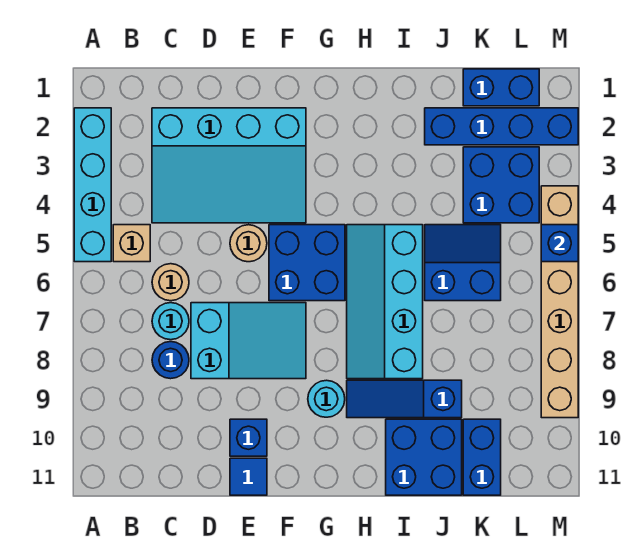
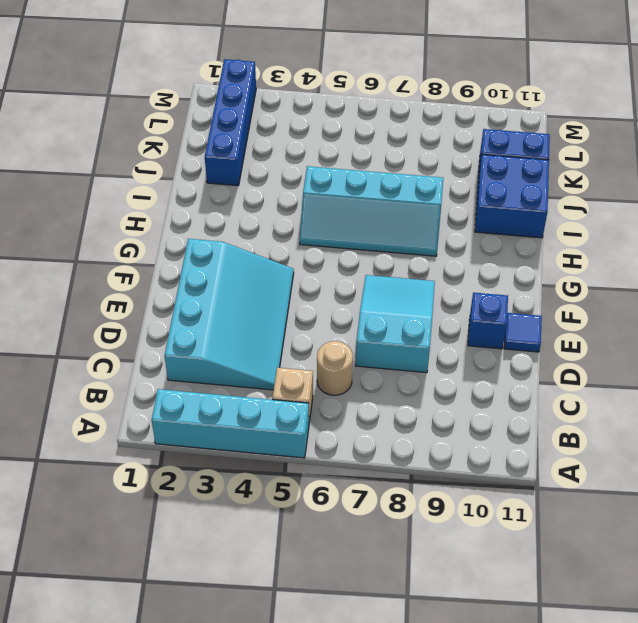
none -> cyan round brick C7 level 1
none -> blue round brick C8 level 1
none -> tan round brick E5 level 1

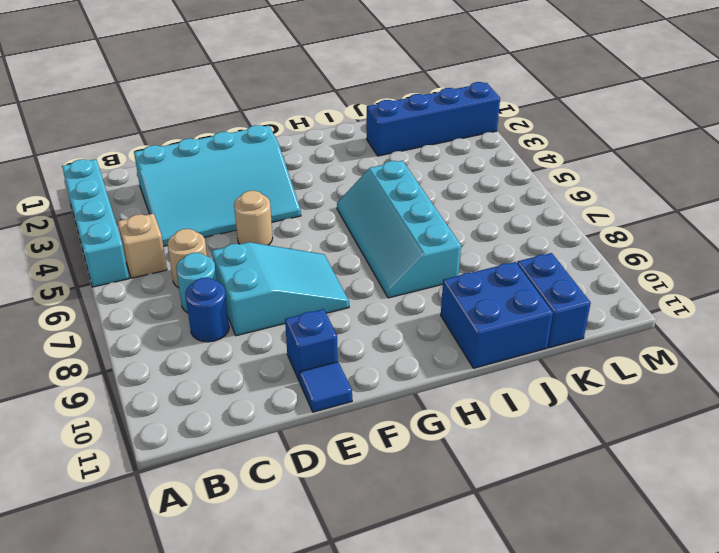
none -> blue brick F5:G6 level 1
none -> cyan round brick G9 level 1
none -> blue slope H9:J9 level 1 top J

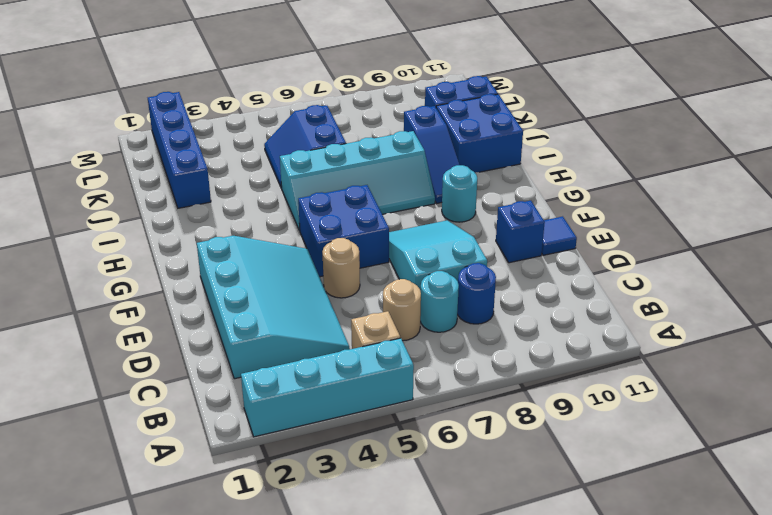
none -> blue brick K1:L1 level 1
none -> blue brick K3:L4 level 1
none -> tan brick M4:M9 level 1

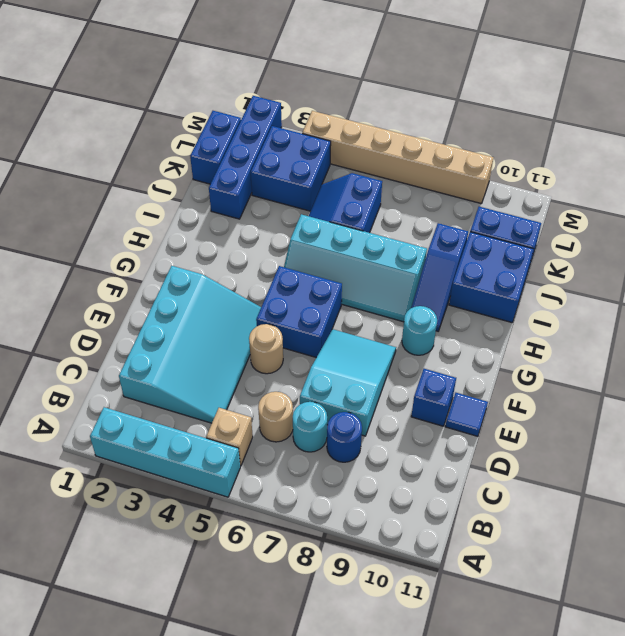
none -> blue brick M5 level 2

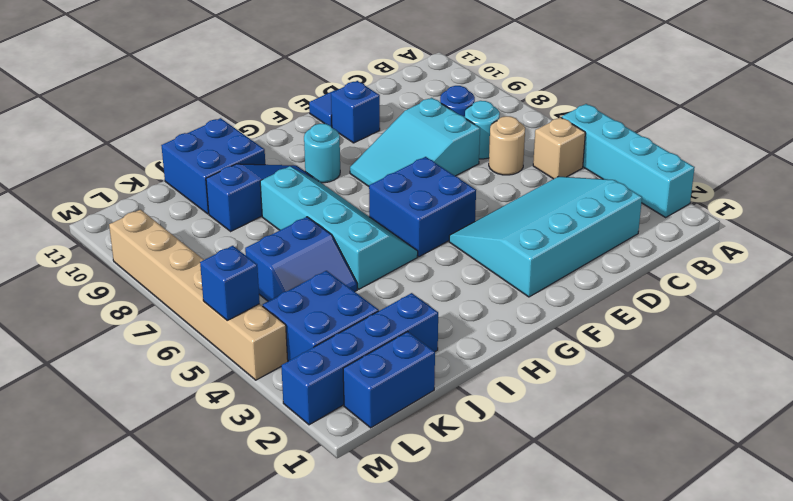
none -> tan round brick E5 level 1
none -> blue brick K10:K11 level 1

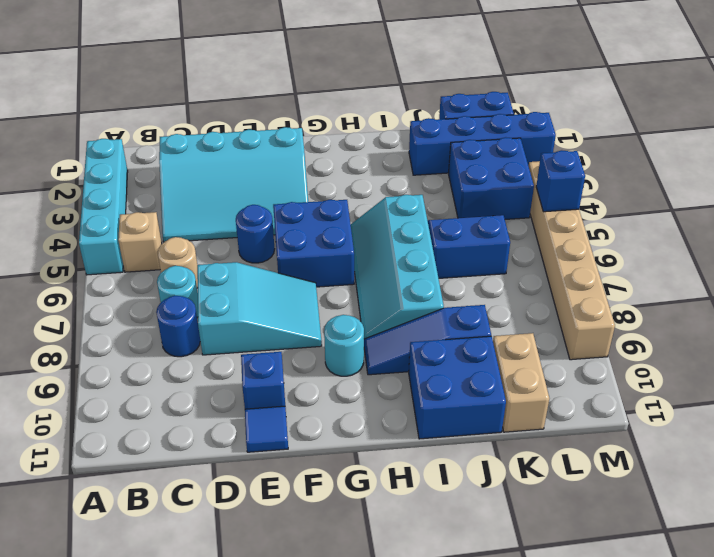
blue round brick E5 level 1 -> tan round brick E5 level 1
tan brick K10:K11 level 1 -> blue brick K10:K11 level 1

